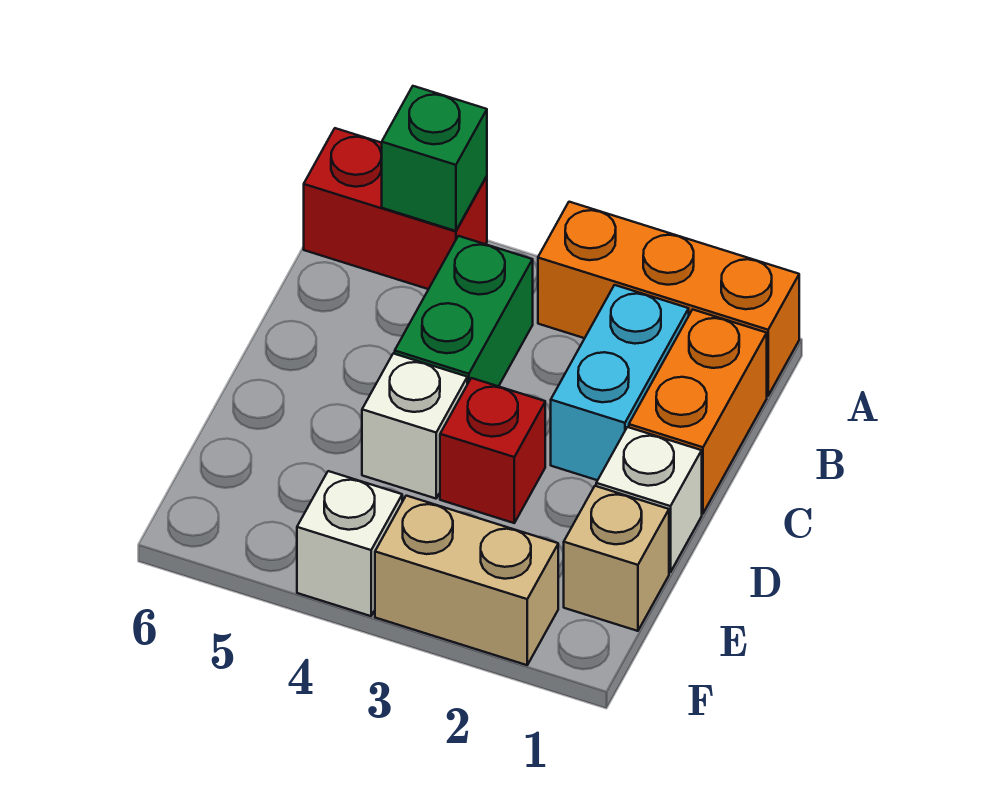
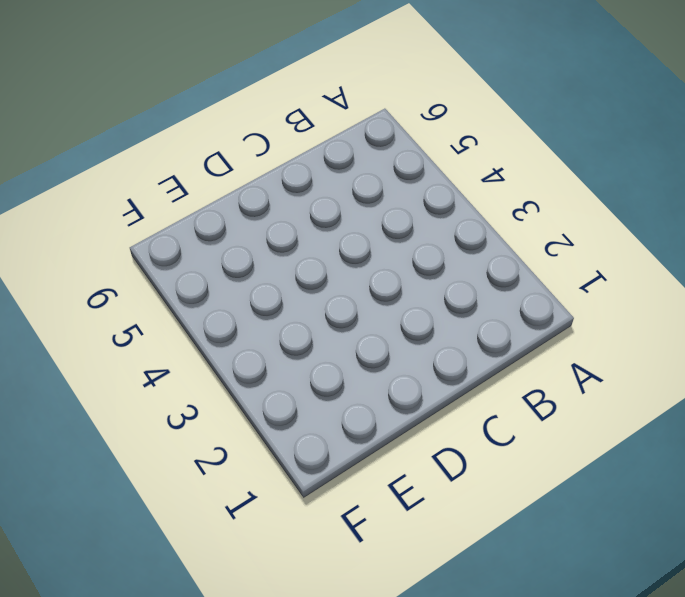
none -> orange brick A1:A3 level 1
none -> red brick A5:A6 level 1
none -> orange brick B1:C1 level 1

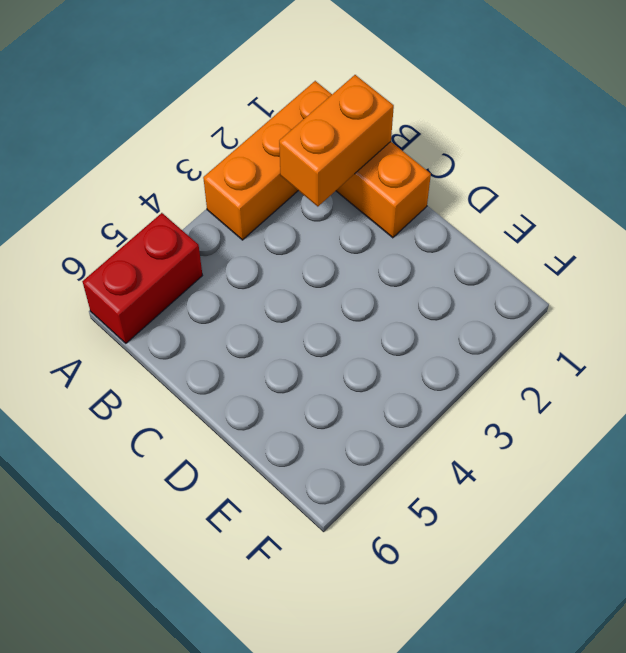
orange brick B1:B2 level 2 -> none
none -> cyan brick B2:C2 level 1
none -> green brick B4:C4 level 1
none -> white brick D1 level 1

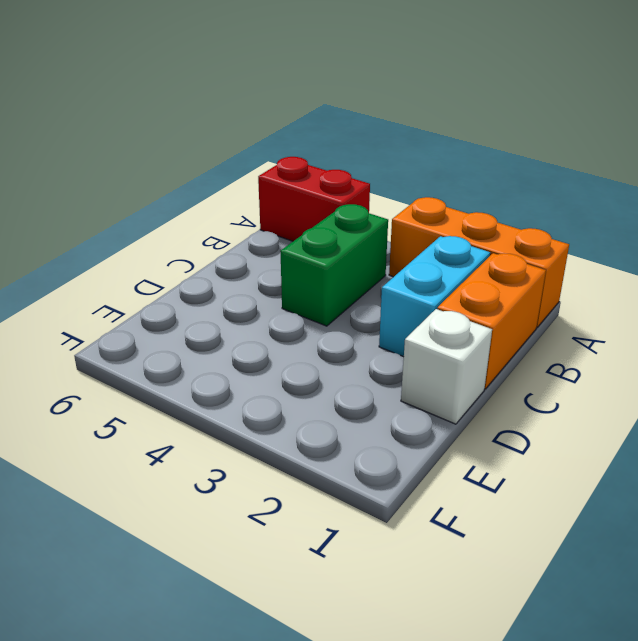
none -> red brick D3 level 1
none -> white brick D4 level 1
none -> tan brick E1 level 1

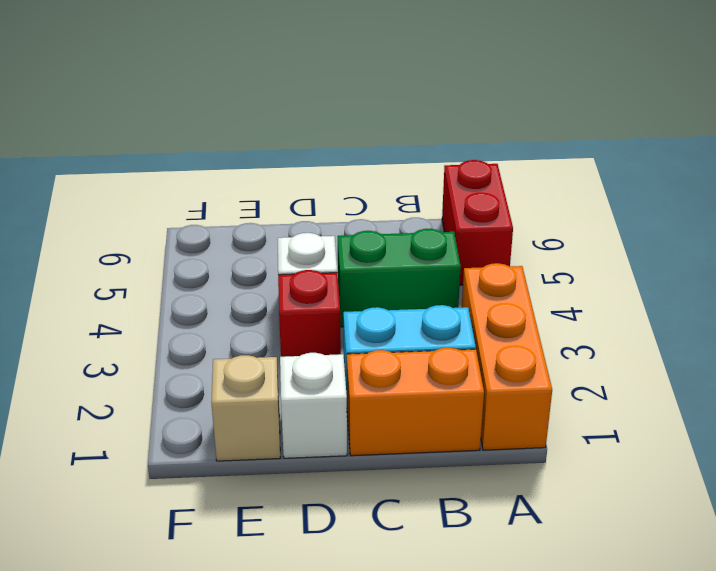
none -> tan brick F2:F3 level 1
none -> white brick F4 level 1
none -> green brick A5 level 2

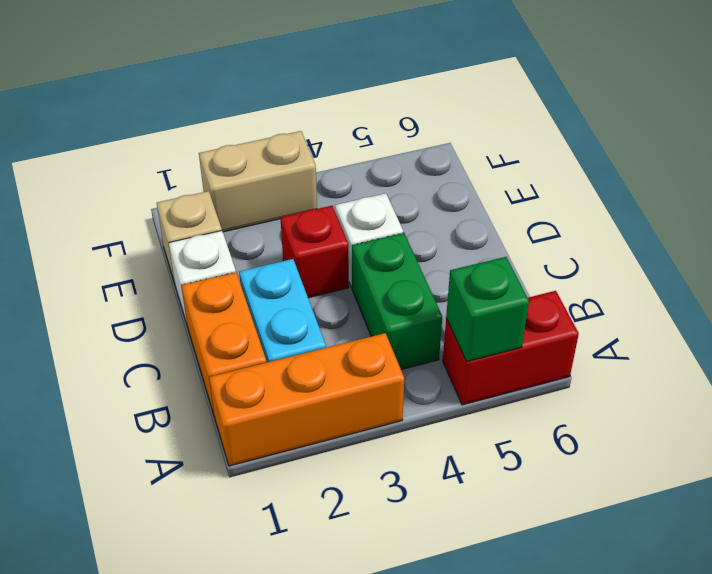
none -> white brick F4 level 1

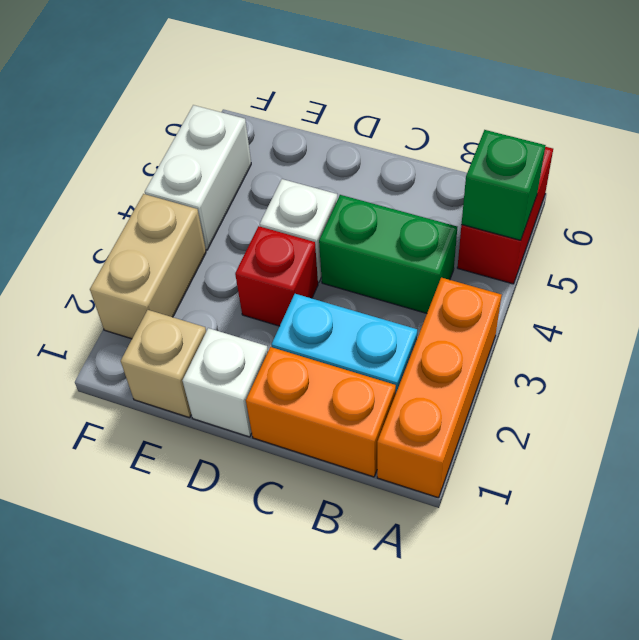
white brick F4:F5 level 1 -> white brick F4 level 1

